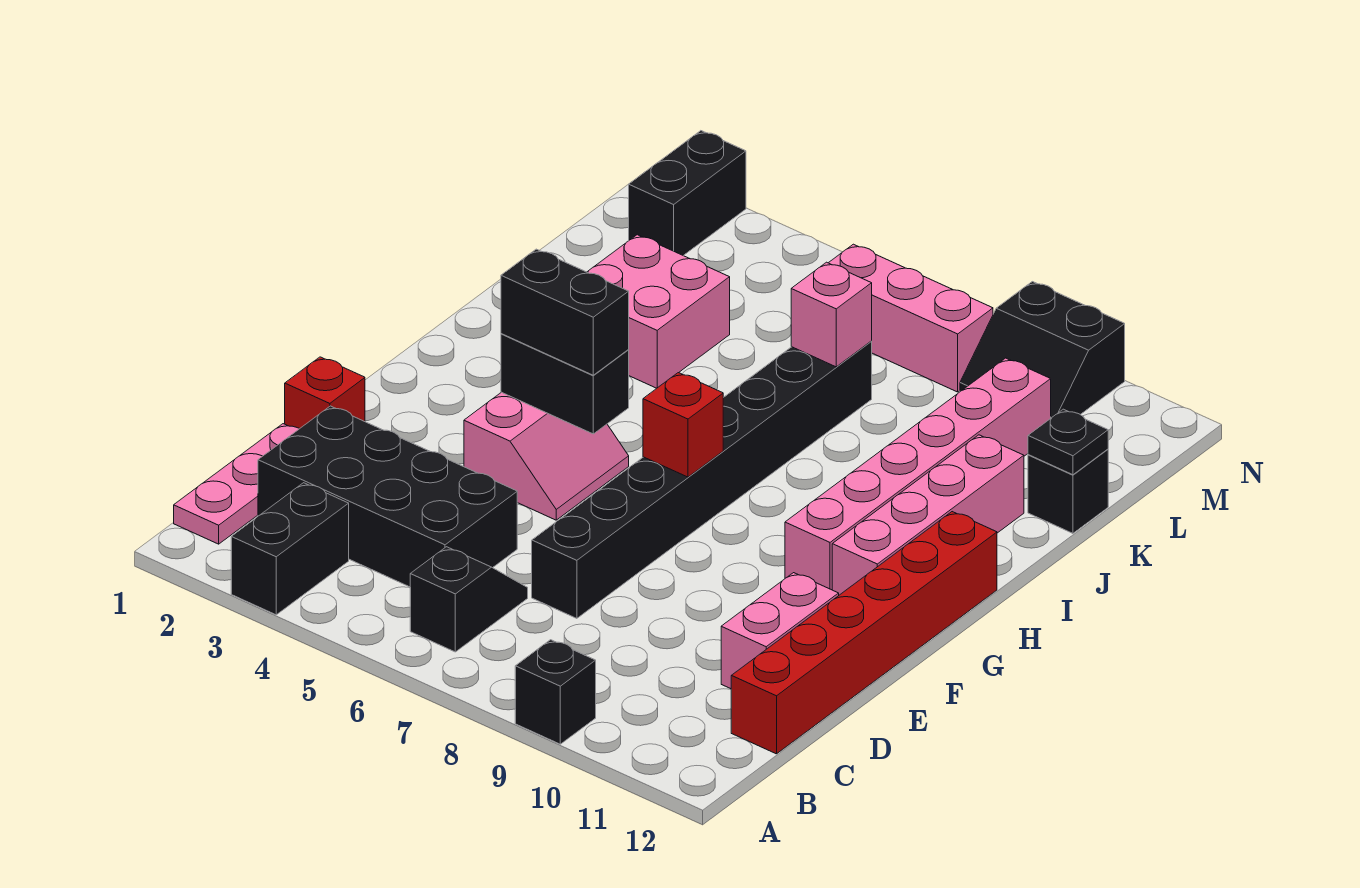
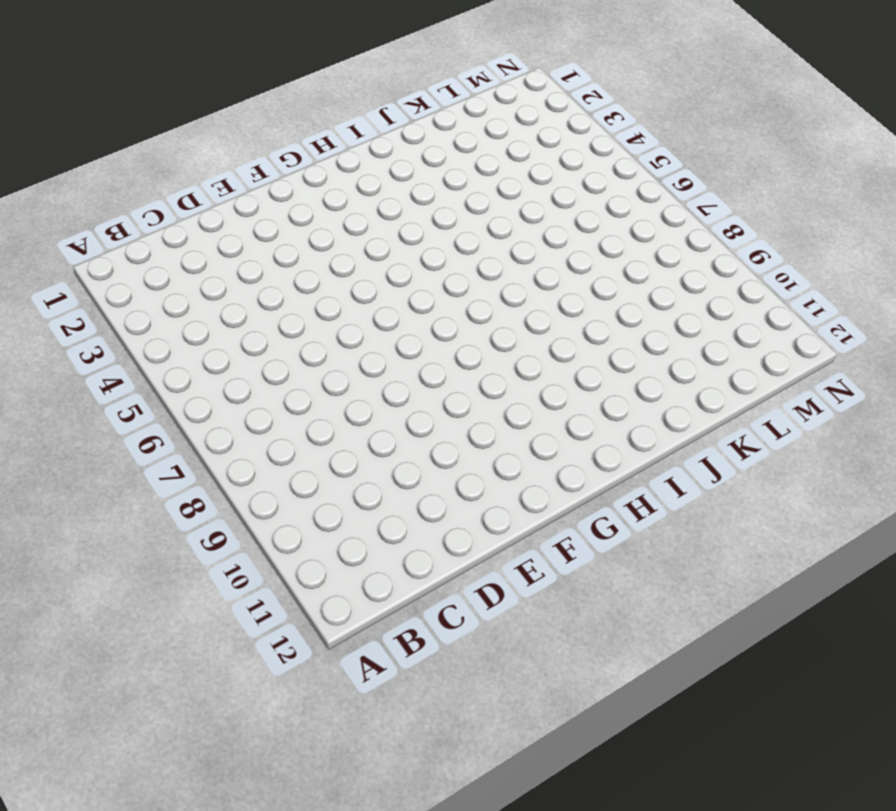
none -> black brick A3:B3 level 1
none -> black brick A9 level 1
none -> pink plate B1:D1 level 1

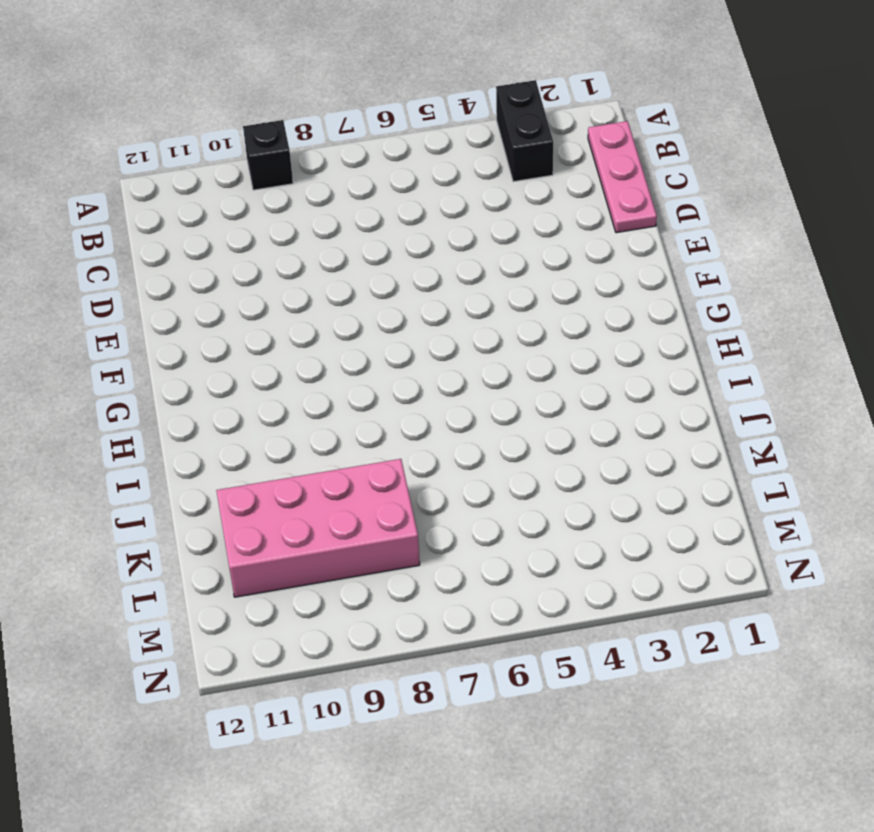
pink brick K8:L11 level 1 -> pink brick G10:L10 level 1
none -> black slope B6:C6 level 1 top B
none -> black brick C2:D5 level 1
none -> red brick C12:H12 level 1

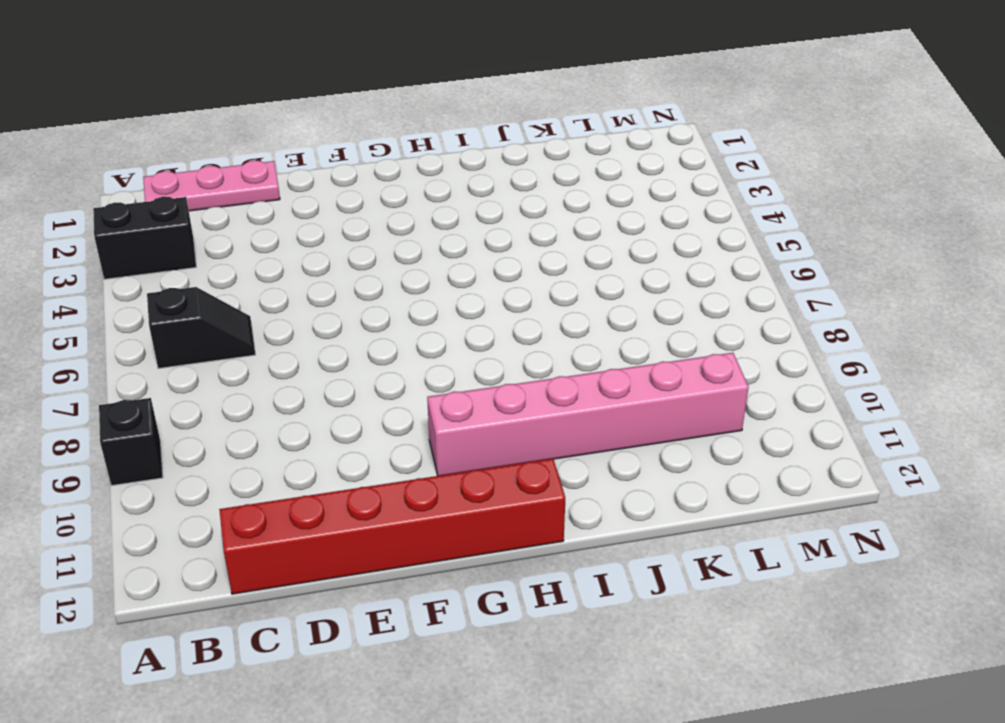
none -> black brick C2:D5 level 1
none -> black brick D7:K7 level 1
none -> pink brick D11:E11 level 1

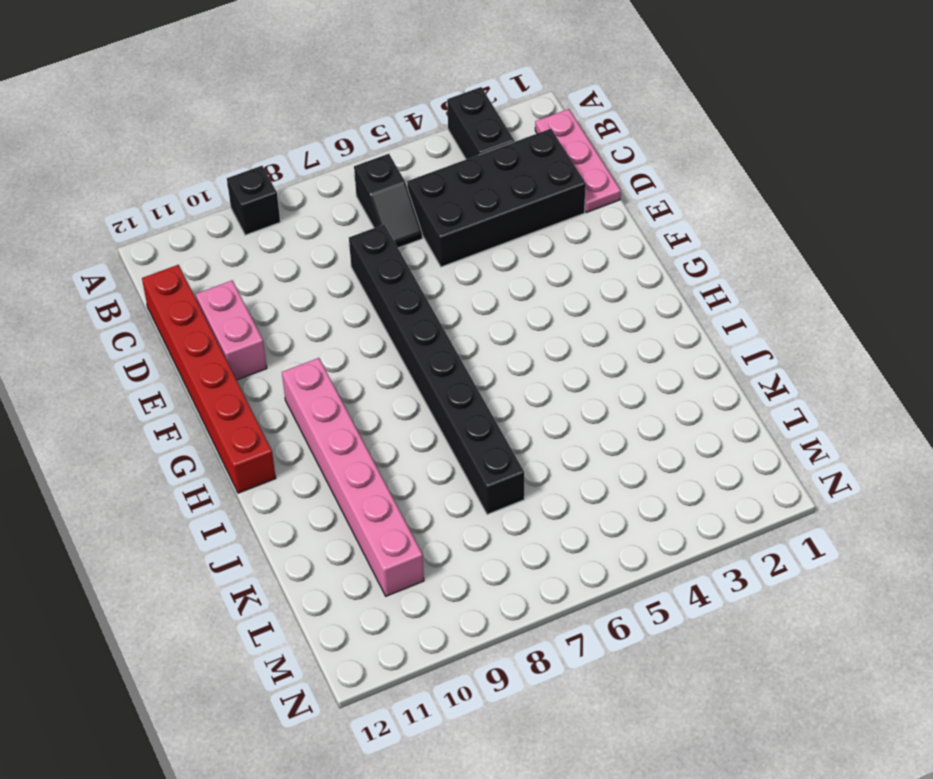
none -> red brick E1 level 1
none -> pink slope F4:G5 level 1 top 4
none -> pink brick G11:J11 level 1

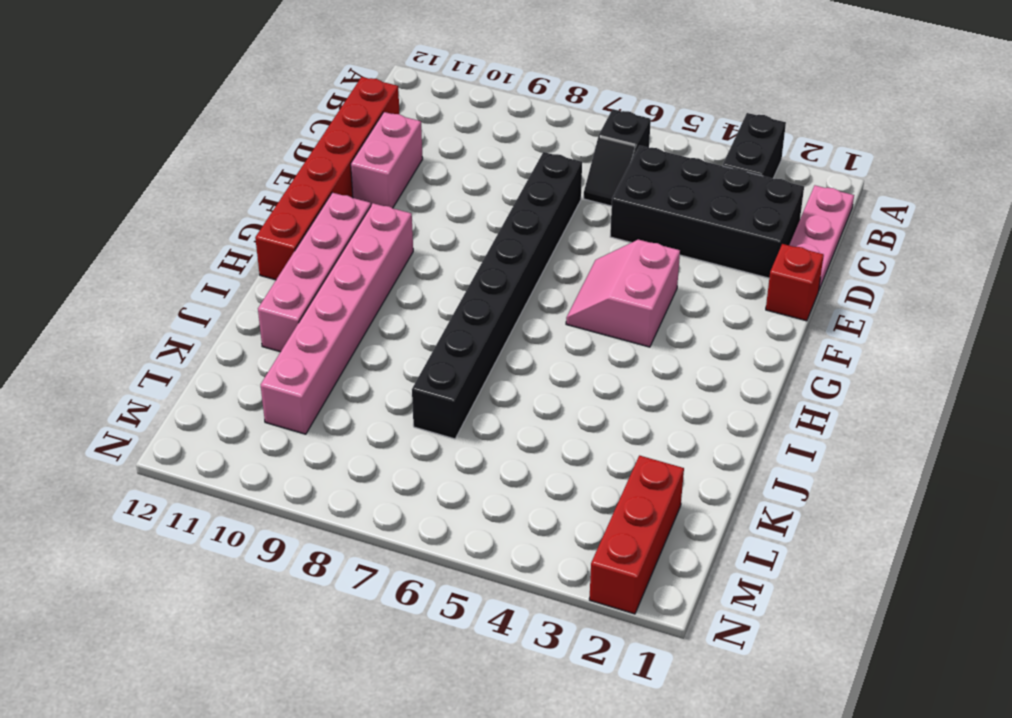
red brick L2:N2 level 1 -> black brick M2:N2 level 1
none -> black brick A9 level 1
none -> pink brick J3:K4 level 1
none -> black brick K12 level 1

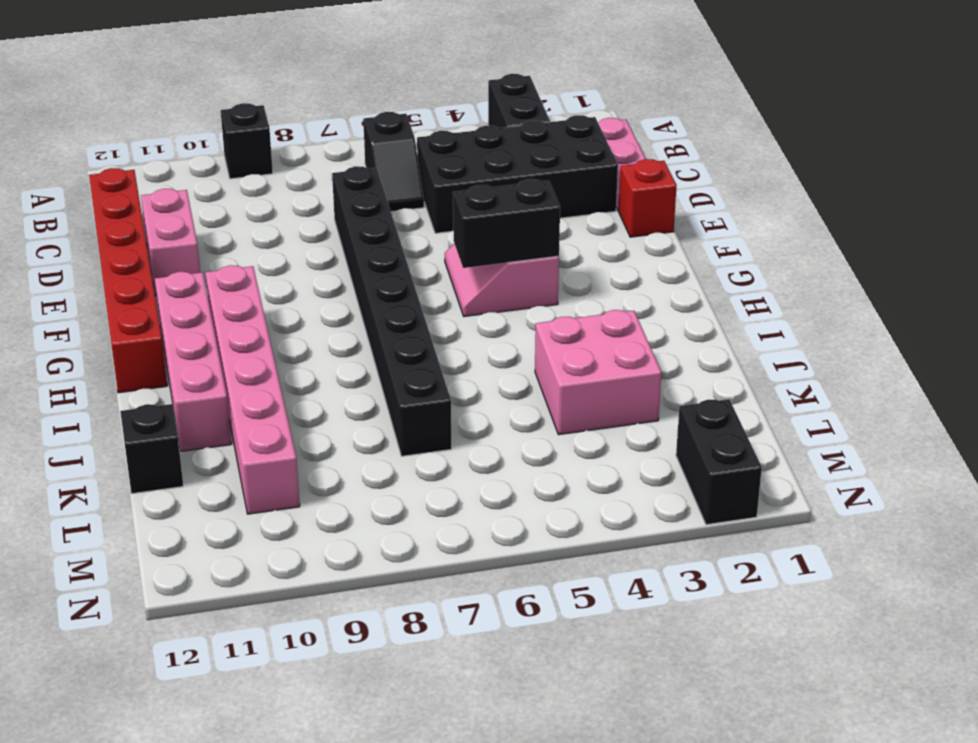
none -> pink brick M6:M8 level 1
none -> black slope M9:N10 level 1 top N
none -> red brick G7 level 2

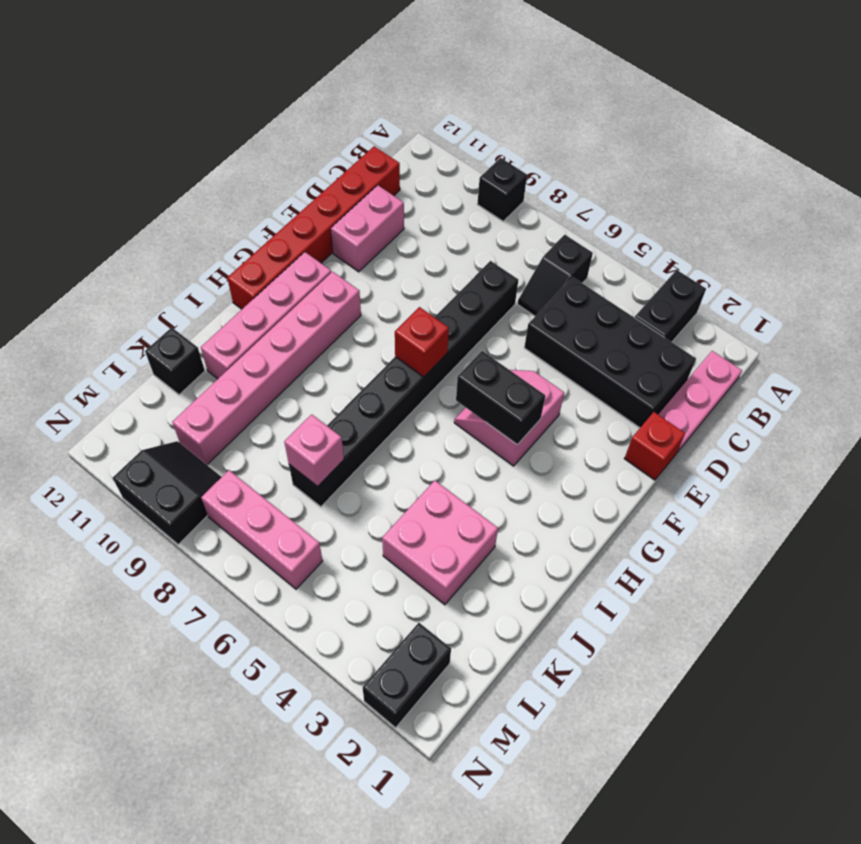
none -> black plate K12 level 2
none -> black brick G4:G5 level 3

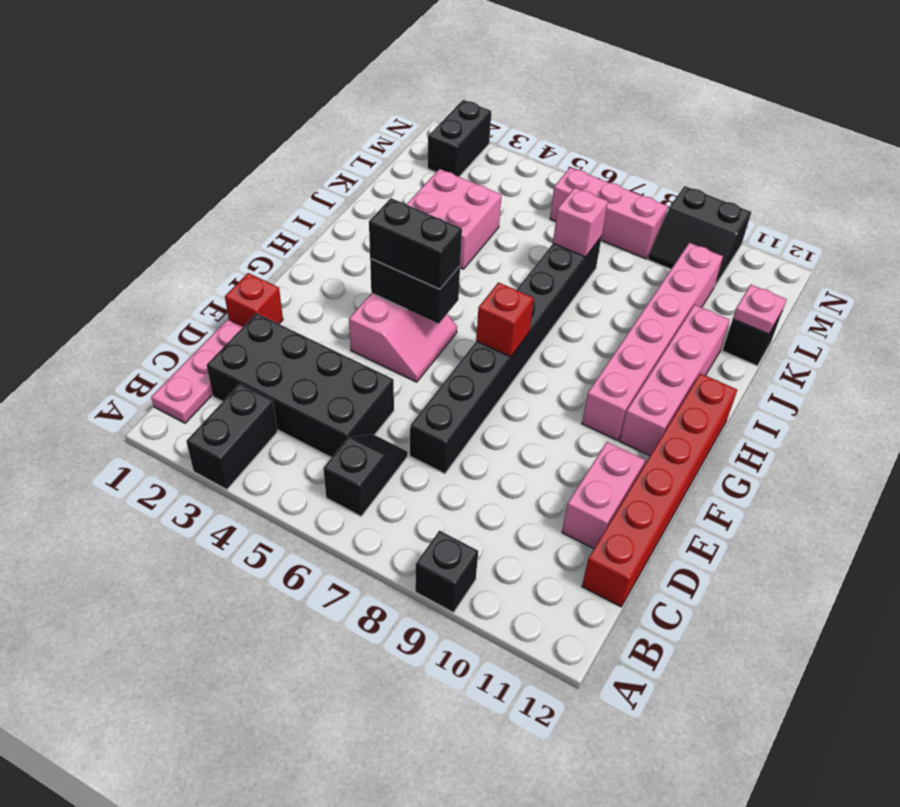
pink plate K12 level 2 -> black plate K12 level 2

